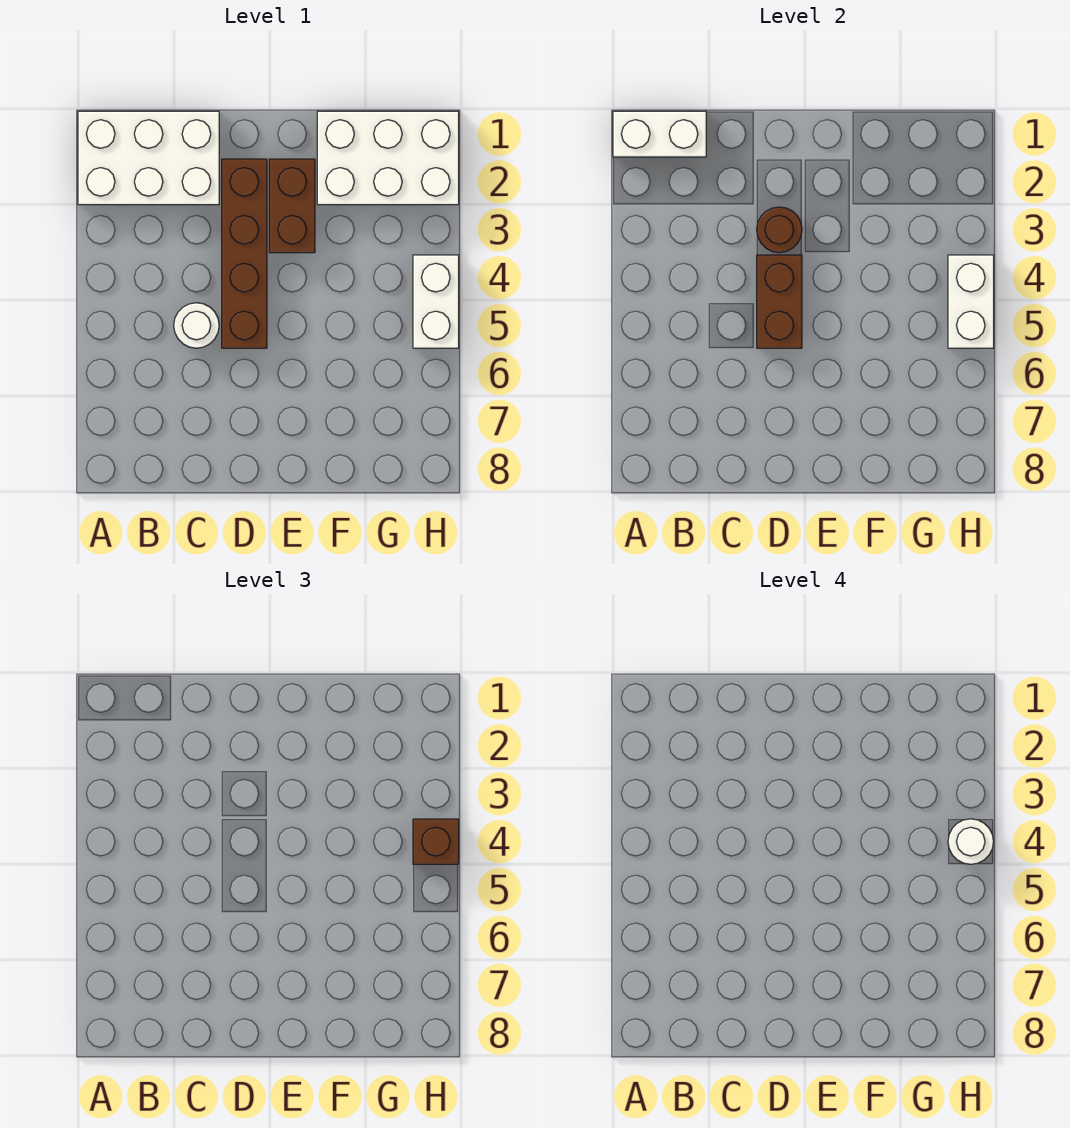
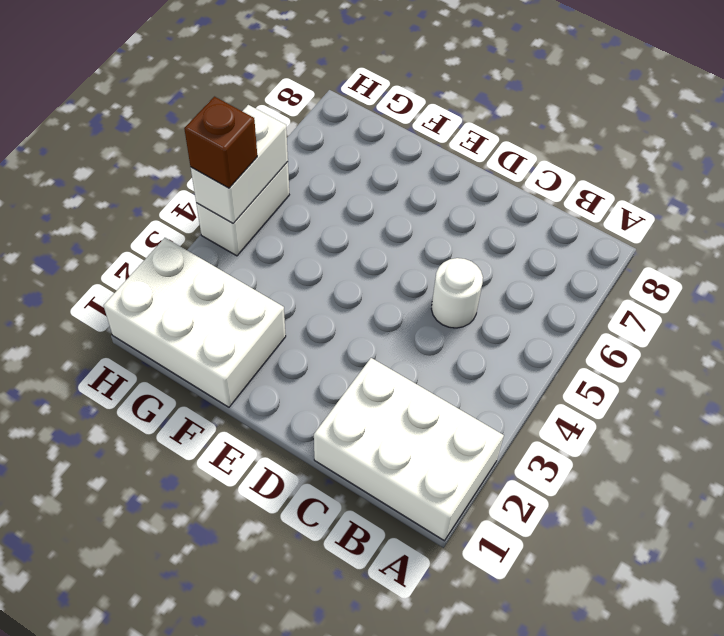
none -> brown brick D2:D5 level 1
none -> brown brick E2:E3 level 1
none -> white brick A1:B1 level 2

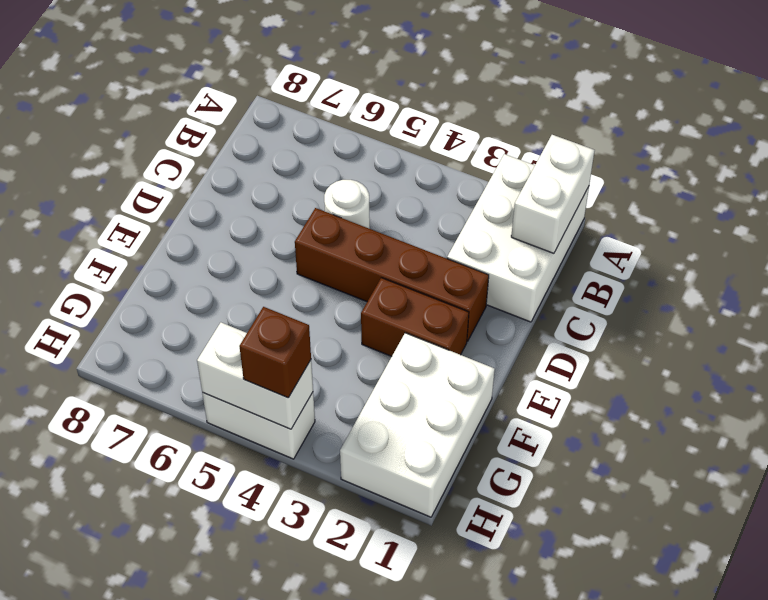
none -> brown round brick D3 level 2
none -> brown brick D4:D5 level 2
none -> white round brick H4 level 4

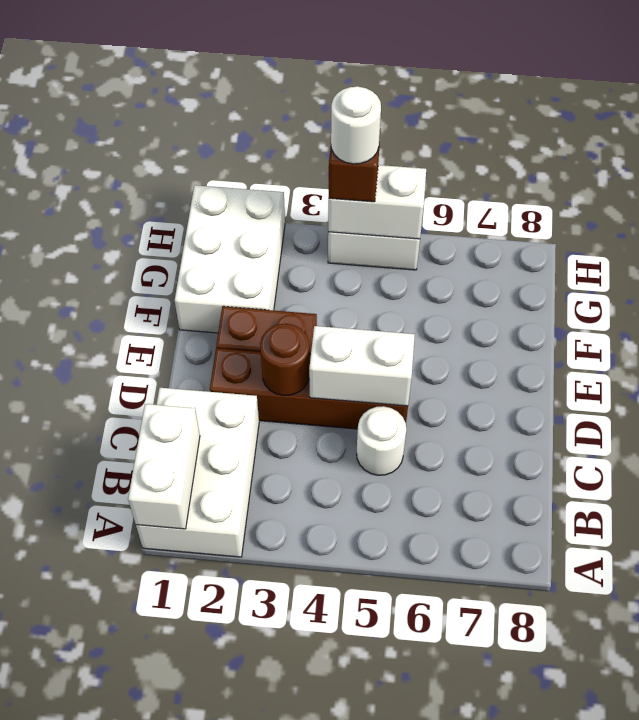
white brick D4:D5 level 2 -> brown brick D4:D5 level 2

